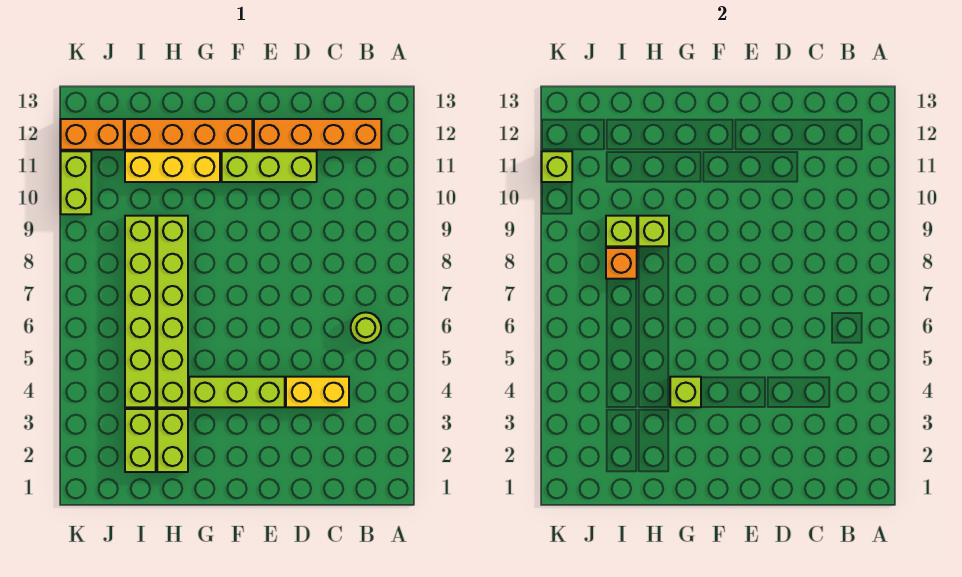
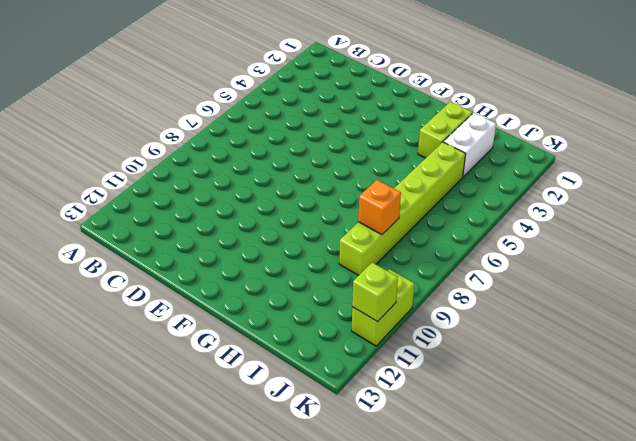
white brick I2:I3 level 1 -> lime brick I2:I3 level 1
none -> lime round brick B6 level 1
none -> orange brick B12:E12 level 1
none -> yellow brick C4:D4 level 1

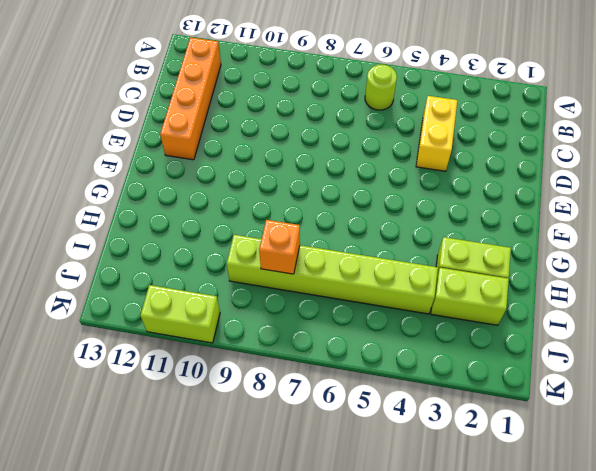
none -> lime brick D11:F11 level 1
none -> lime brick E4:G4 level 1
none -> orange brick F12:I12 level 1

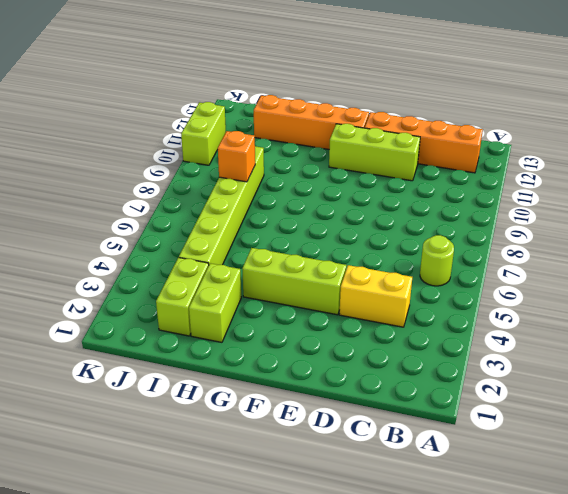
none -> yellow brick G11:I11 level 1
none -> lime brick H4:H9 level 1
none -> orange brick J12:K12 level 1

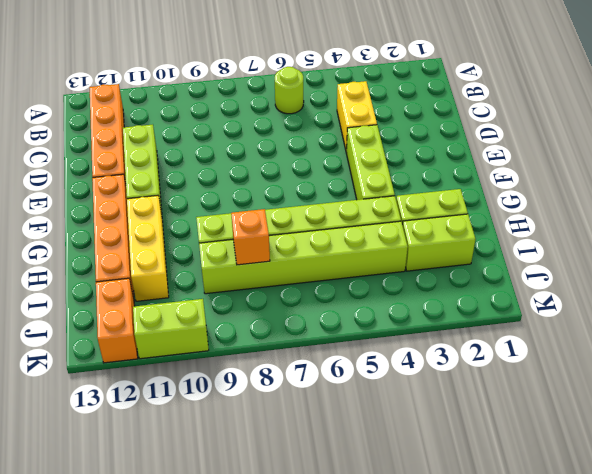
none -> lime brick G4 level 2
none -> lime brick H9 level 2
none -> lime brick I9 level 2

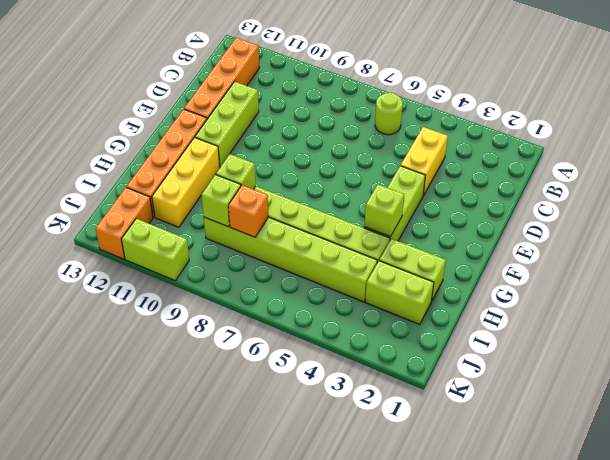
none -> lime brick K11 level 2

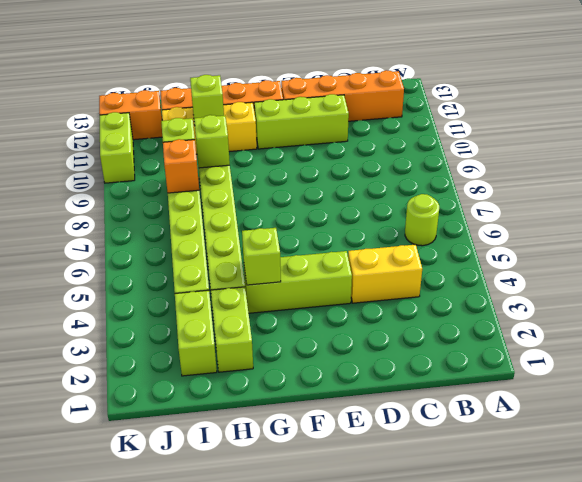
lime brick H11 level 2 -> lime brick K11 level 2

